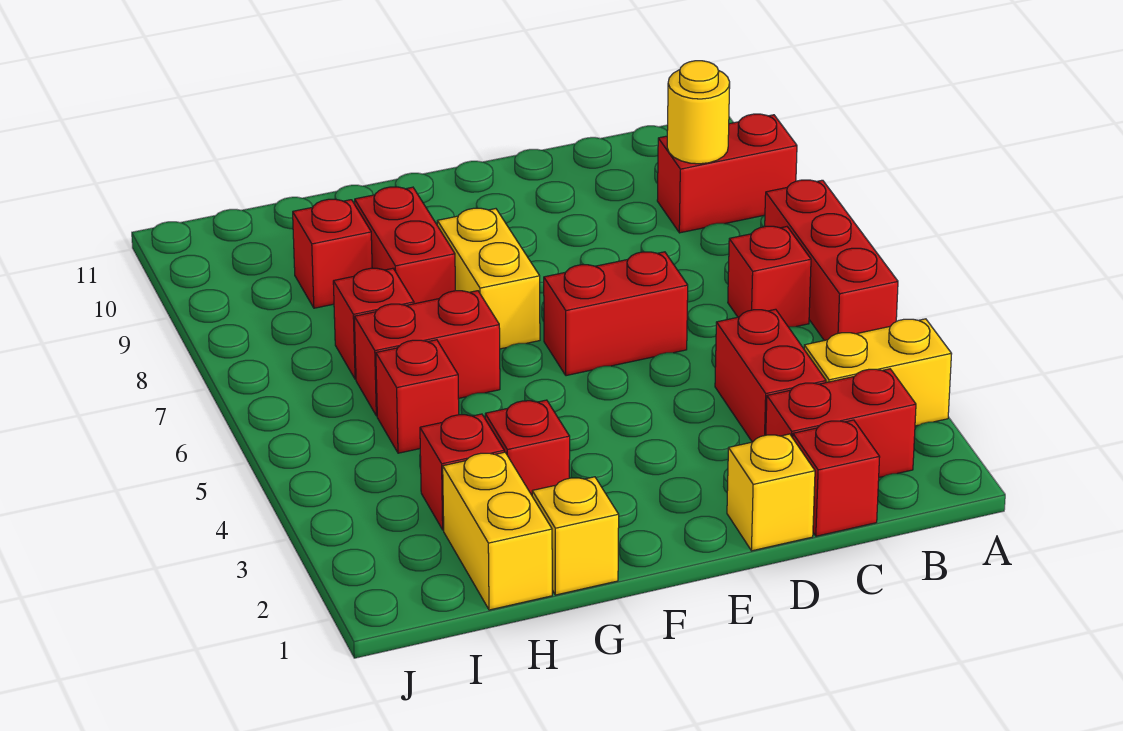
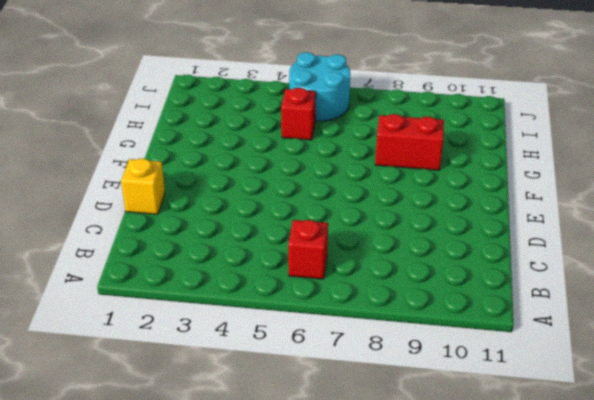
cyan round brick I5:J6 level 1 -> none
none -> yellow brick A3:B3 level 1
none -> red brick A5:A7 level 1
none -> red brick A9:B9 level 1

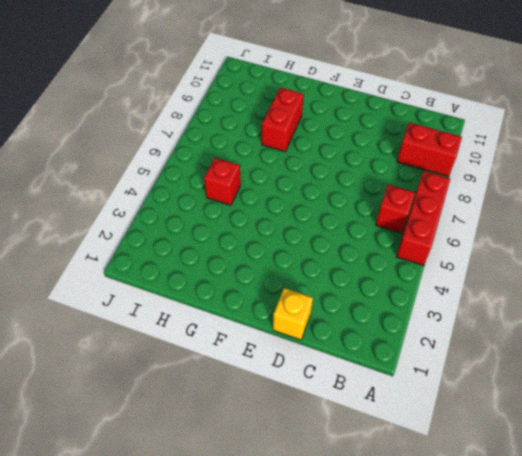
none -> yellow brick A3:B3 level 1
none -> red brick B2:C2 level 1
none -> red brick C1 level 1

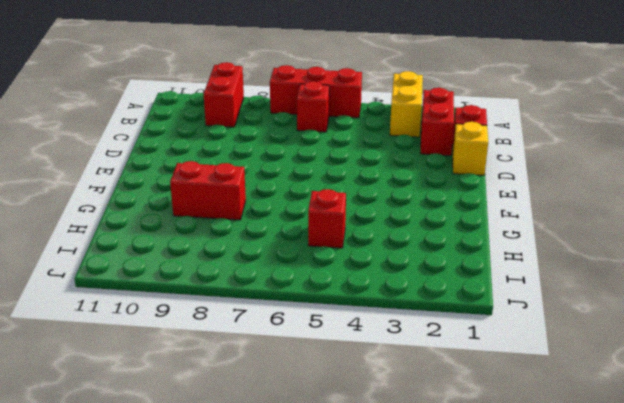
none -> red brick C3:C4 level 1
none -> red brick D6:E6 level 1
none -> yellow brick F7:F8 level 1

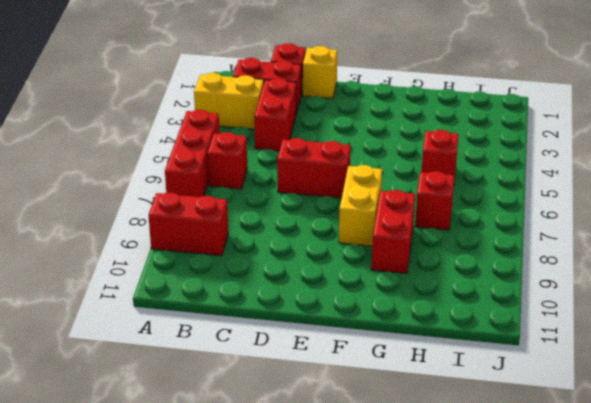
none -> yellow brick G1 level 1
none -> red brick G3 level 1
none -> red brick G6:H6 level 1

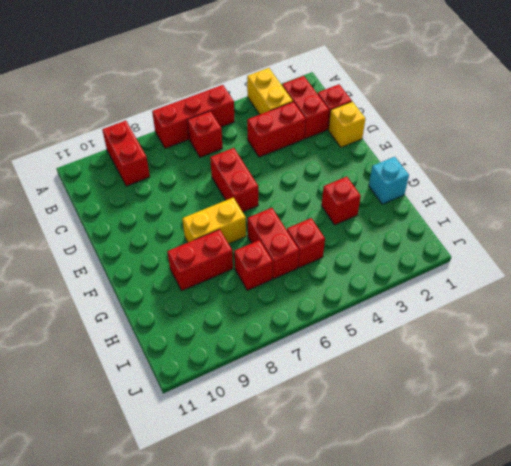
cyan brick G1 level 1 -> yellow brick G1 level 1
none -> yellow brick H1:H2 level 1
none -> red brick H3 level 1
none -> red brick H9 level 1

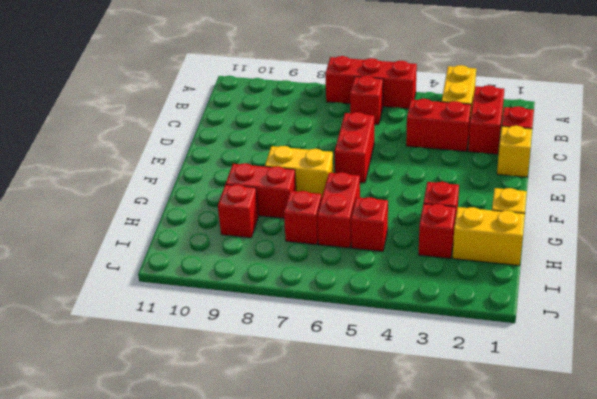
none -> red brick A9:B9 level 1
none -> yellow round brick B9 level 2

